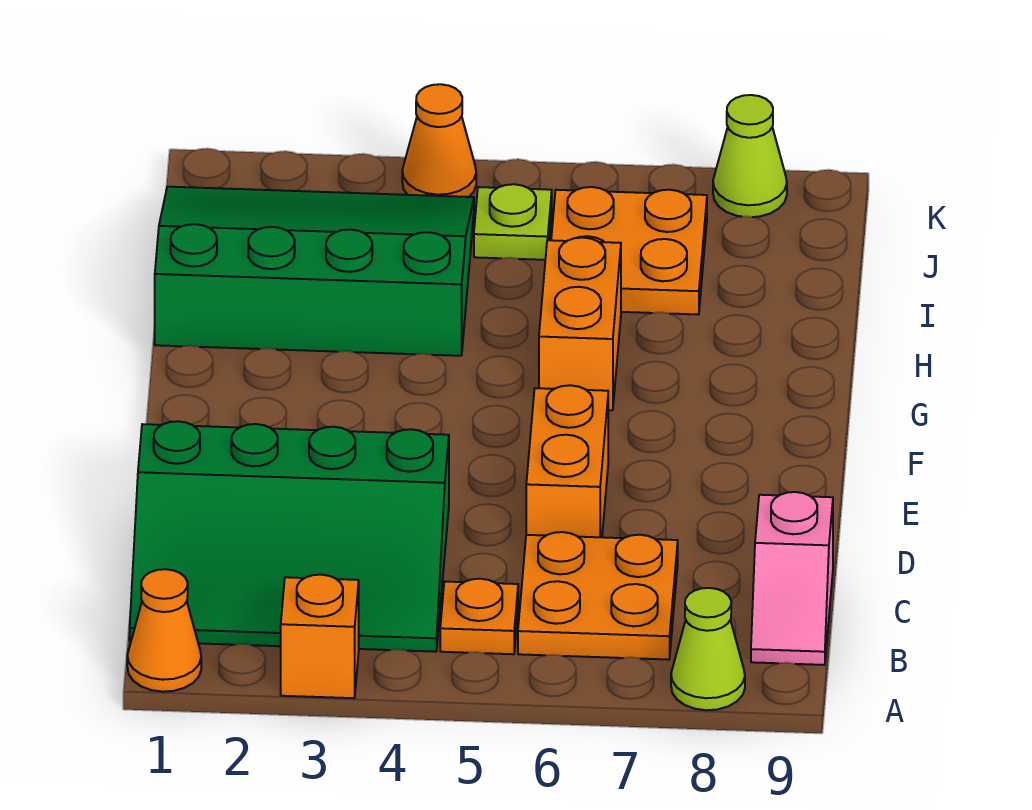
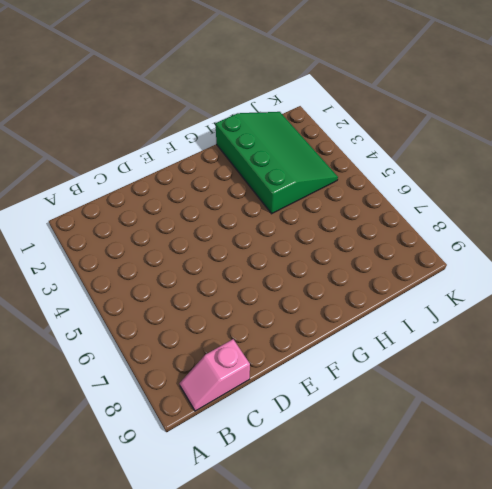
none -> orange cone A1 level 1
none -> orange brick A3 level 1
none -> lime cone A8 level 1

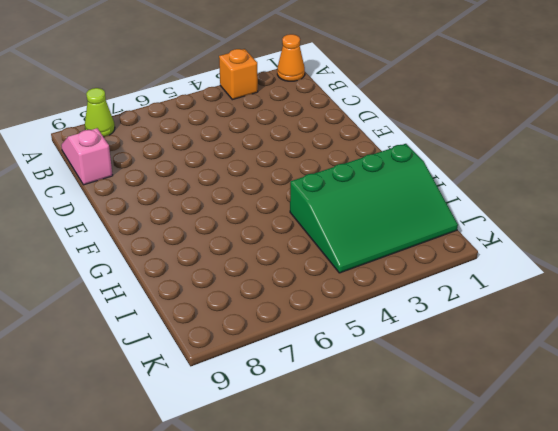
none -> green slope B1:D4 level 1 top D
none -> orange plate B5 level 1
none -> orange plate B6:C7 level 1

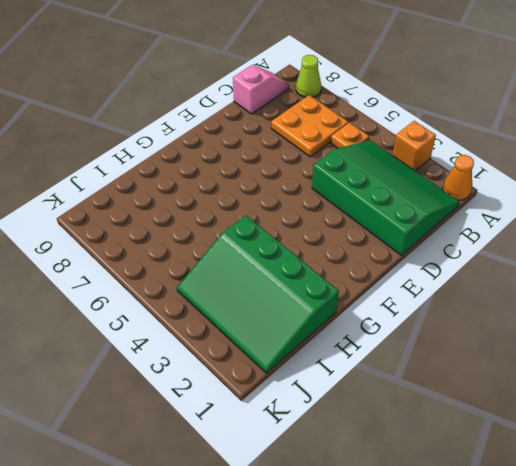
none -> orange brick D6:E6 level 1
none -> orange brick G6:H6 level 1
none -> orange plate I6:J7 level 1

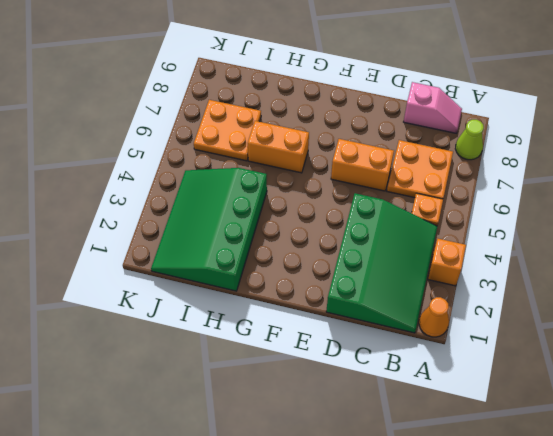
none -> lime plate J5 level 1
none -> orange cone K4 level 1
none -> lime cone K8 level 1

